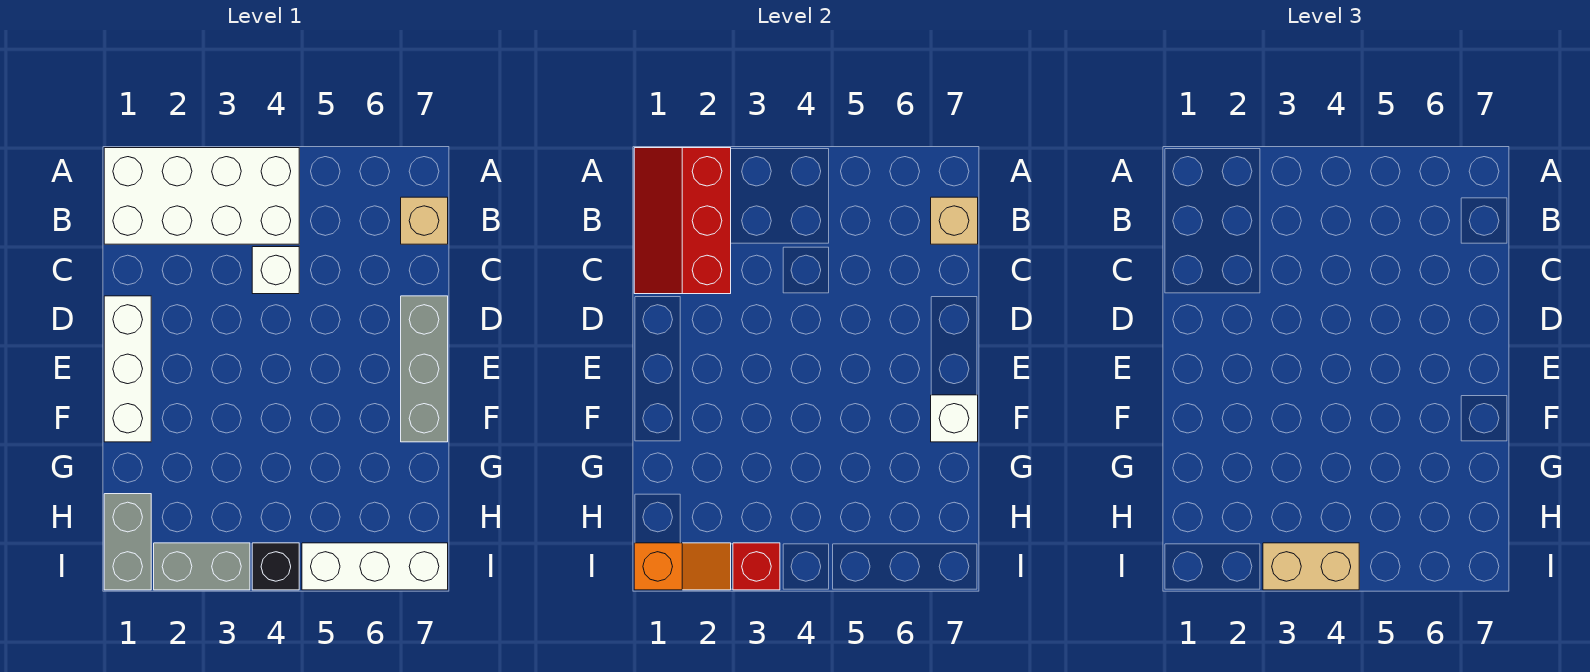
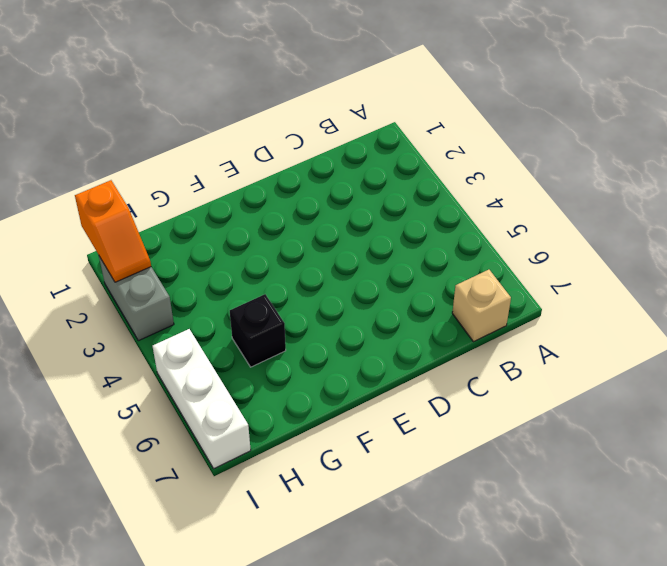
black brick G5 level 1 -> black brick I4 level 1
none -> white brick A1:B4 level 1
none -> white brick C4 level 1
none -> white brick D1:F1 level 1

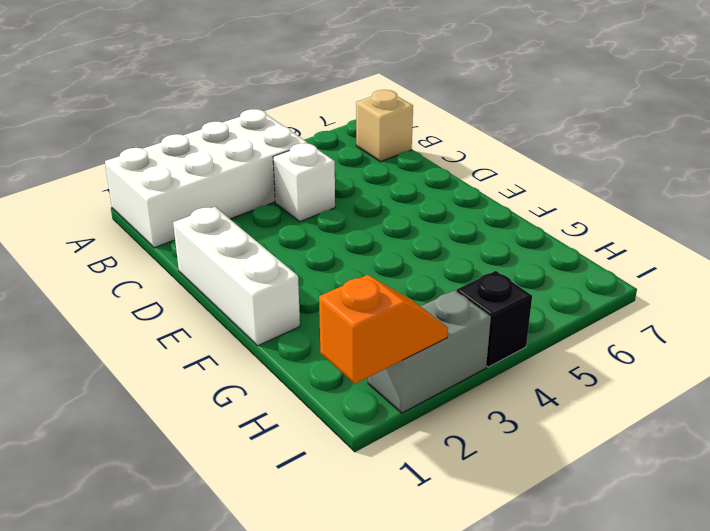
none -> grey brick D7:F7 level 1
none -> grey brick H1:I1 level 1
none -> white brick I5:I7 level 1

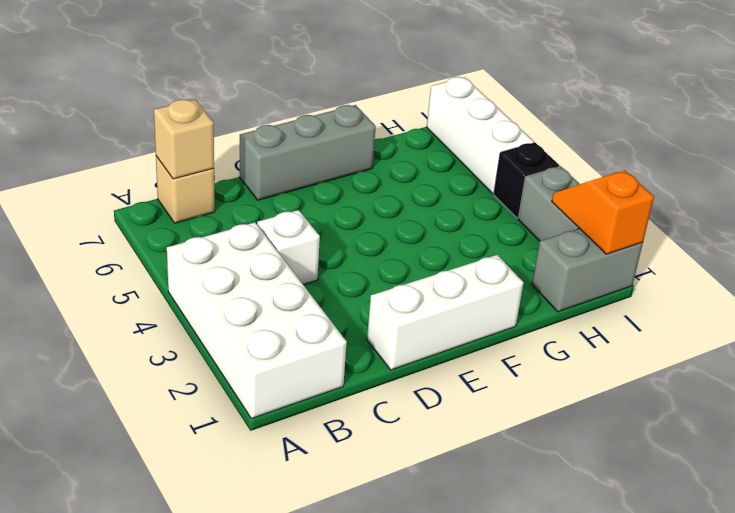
none -> red slope A1:C2 level 2 top 2
none -> white brick F7 level 2
none -> red brick I3 level 2

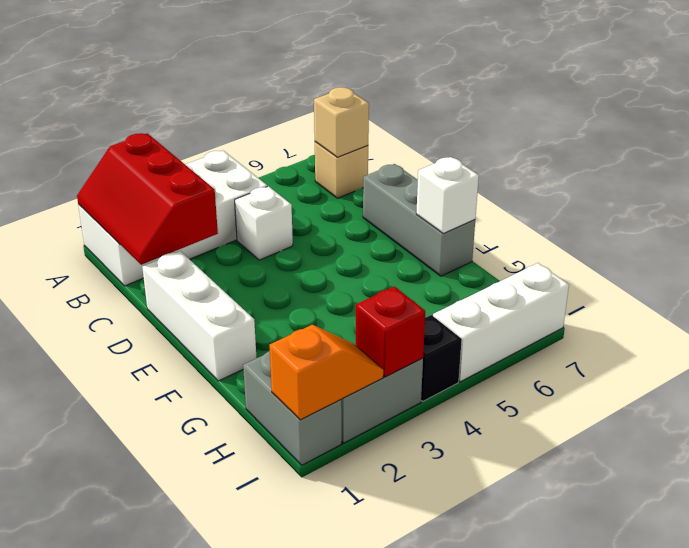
none -> tan brick I3:I4 level 3

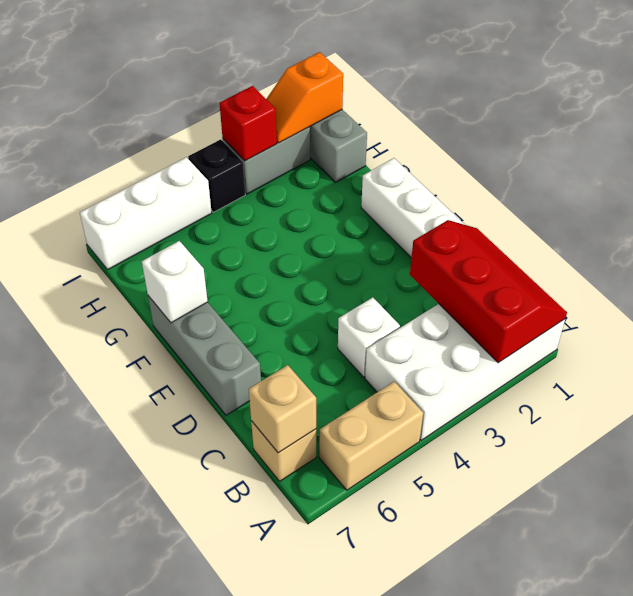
tan brick A5:A6 level 1 -> tan brick I3:I4 level 3

